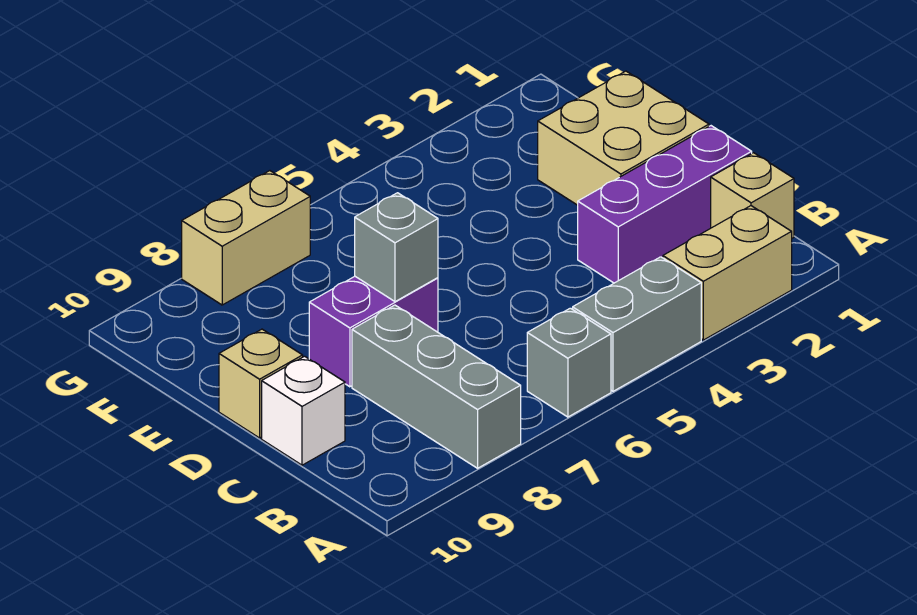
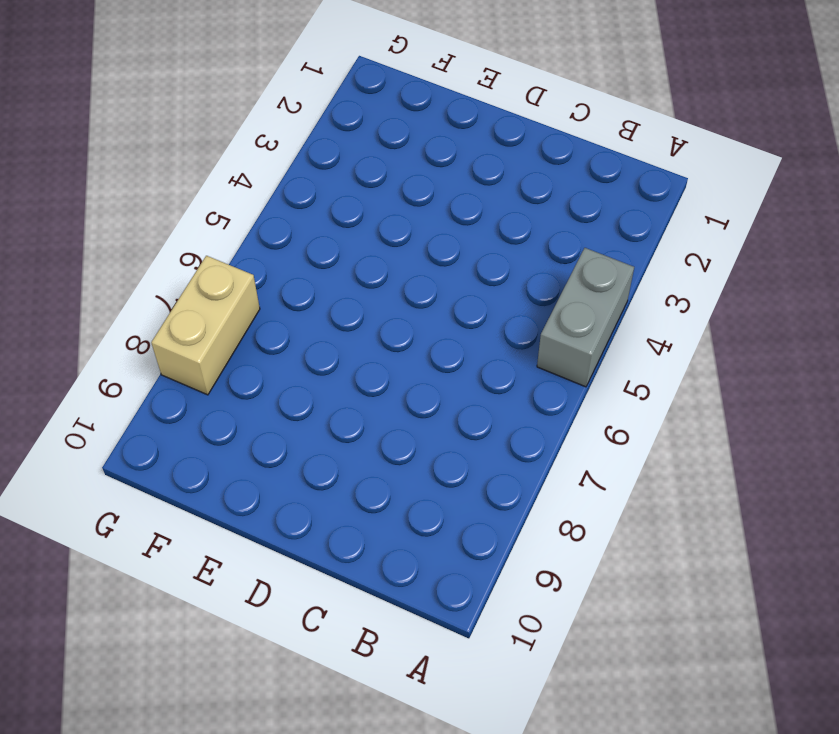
none -> tan brick A2:A3 level 1
none -> grey brick A6 level 1
none -> grey brick A8:C8 level 1

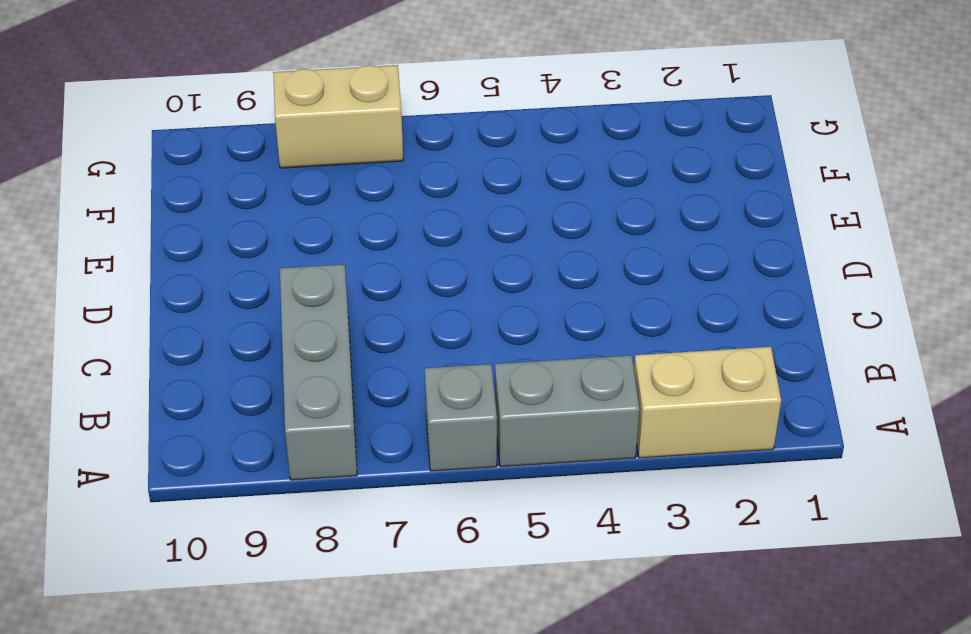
none -> tan brick B1 level 1
none -> purple brick C1:C3 level 1
none -> white brick C10 level 1

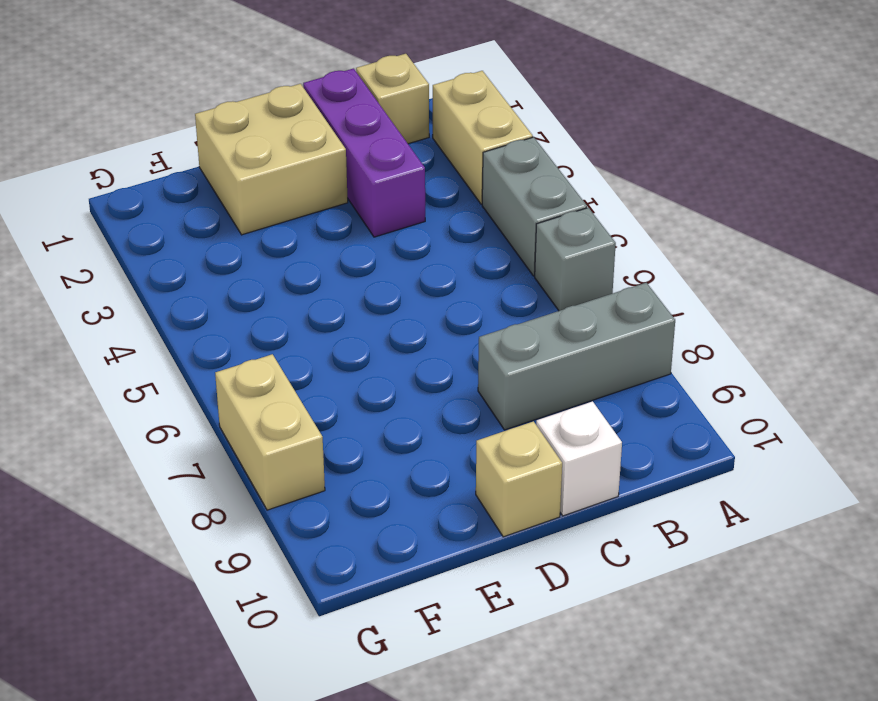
none -> purple brick D7:D8 level 1
none -> grey brick D7 level 2

